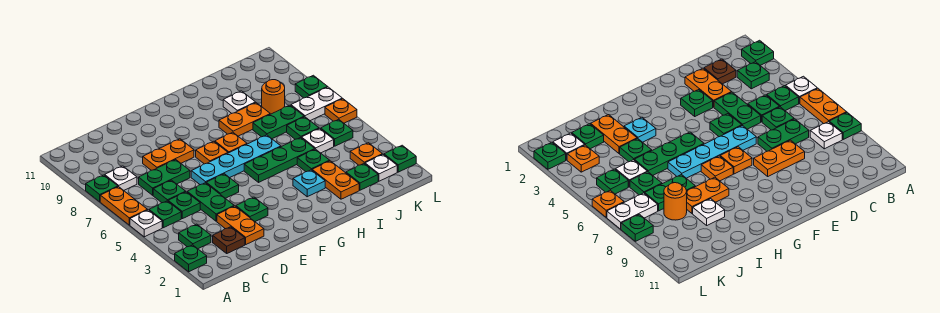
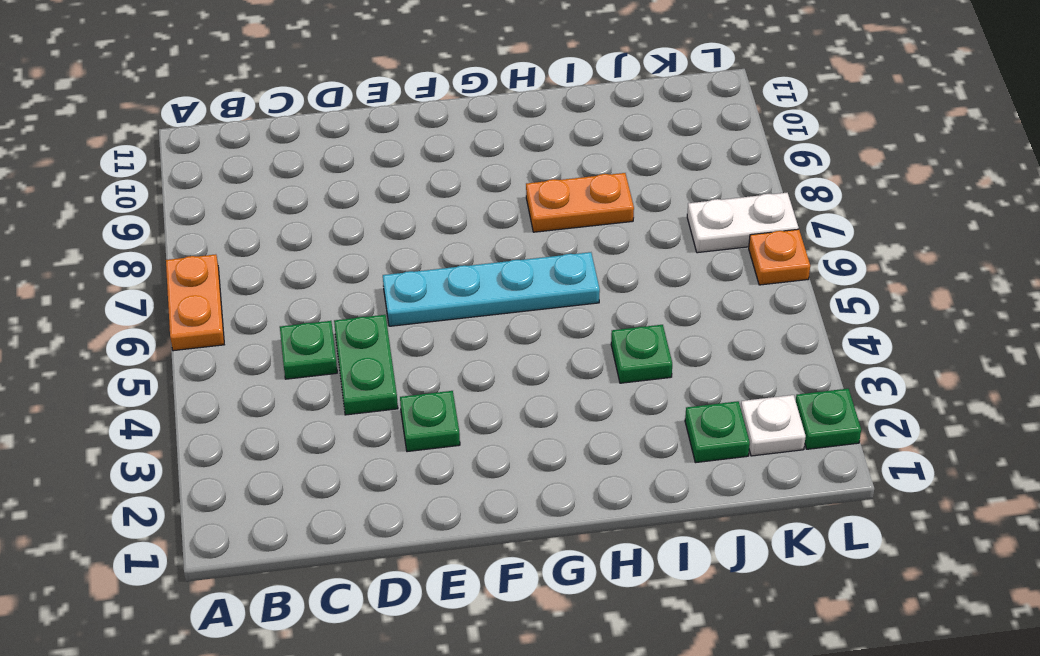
none -> green plate A2 level 1
none -> white plate A5 level 1
none -> green plate A8 level 1
none -> green plate B3 level 1

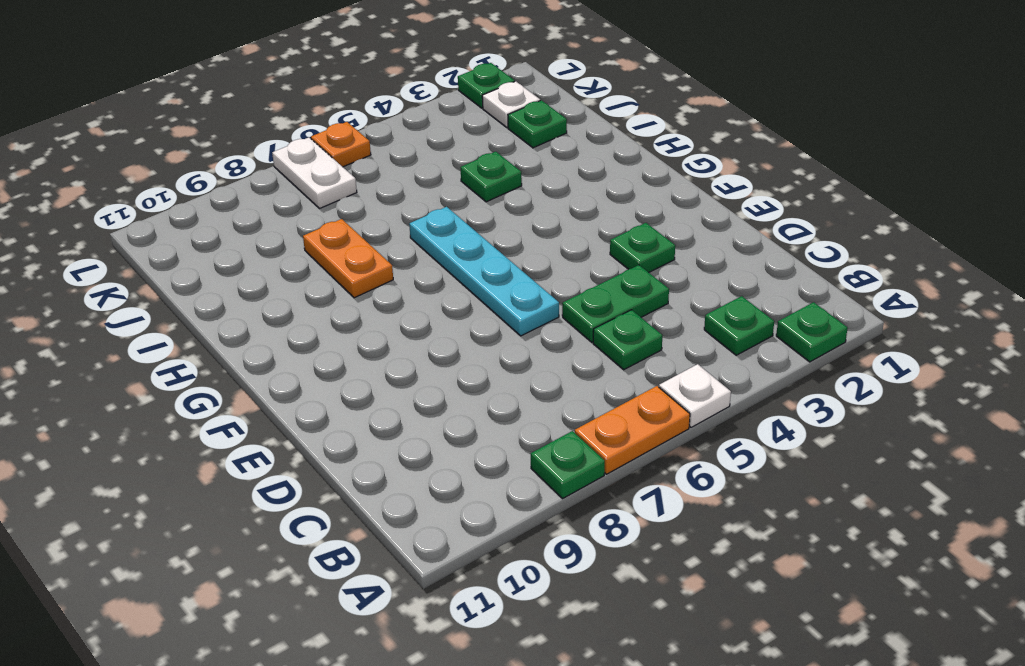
none -> green plate B5 level 1
none -> white plate B8 level 1
none -> brown plate C2 level 1
none -> green plate C6 level 1

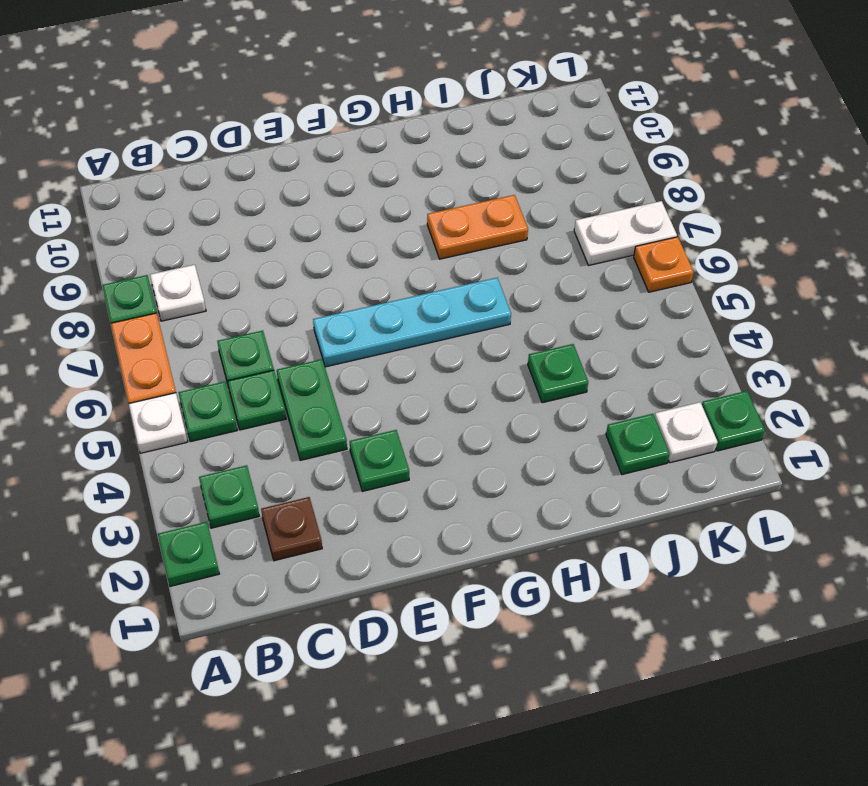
none -> green plate C7:D7 level 1
none -> orange plate D2:D3 level 1
none -> orange plate D8:E8 level 1
none -> green plate E5 level 1

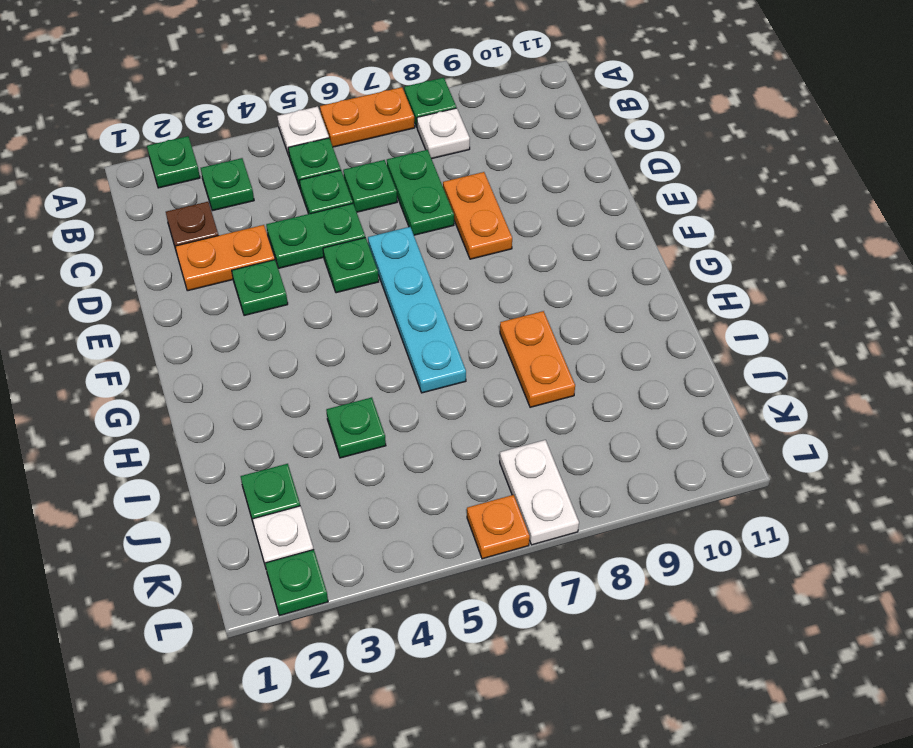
none -> orange plate F7 level 1
none -> green plate G5:I5 level 1
none -> orange plate G7 level 1
none -> cyan plate H3 level 1

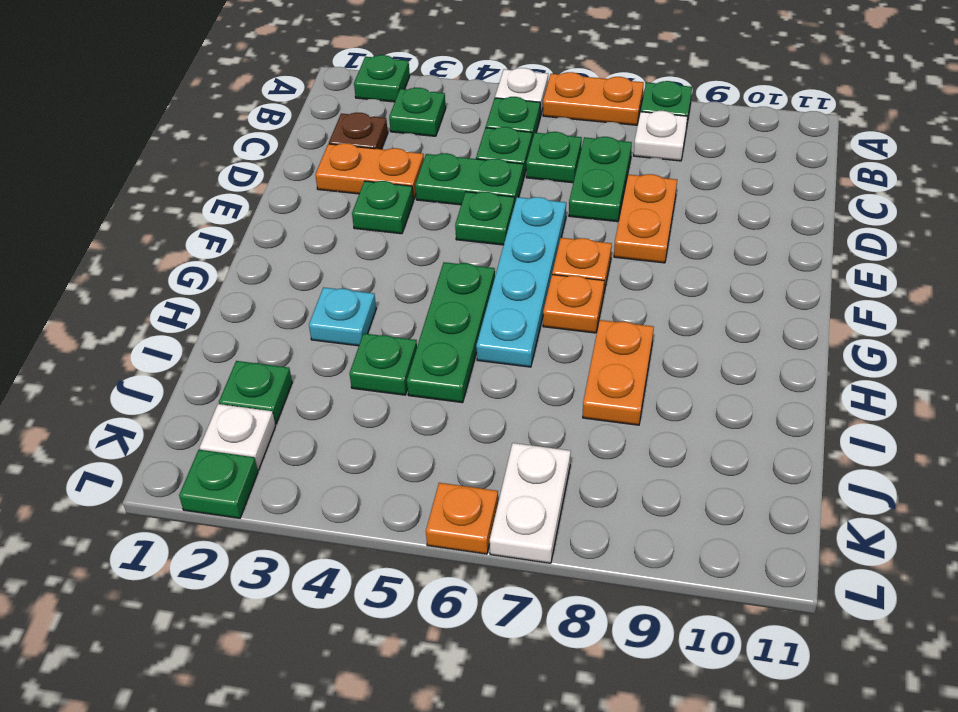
none -> orange plate I2:I3 level 1
none -> green plate I7:J7 level 1
none -> white plate I9 level 1
none -> white plate J5 level 1

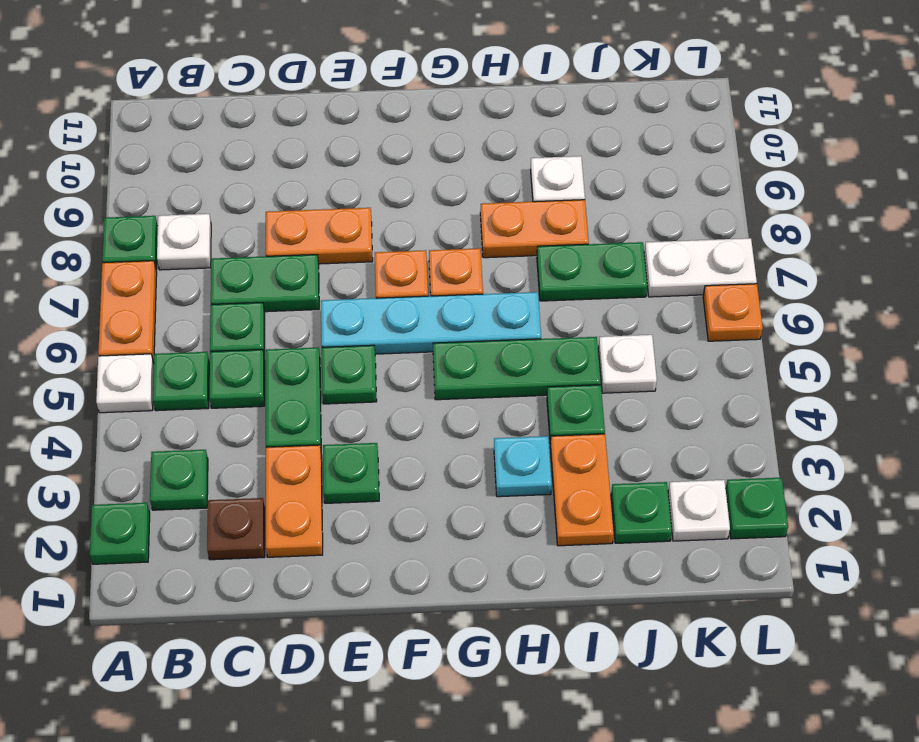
none -> green plate J6 level 1
none -> orange round brick J8 level 1
none -> orange plate K3 level 1
none -> green plate K5 level 1

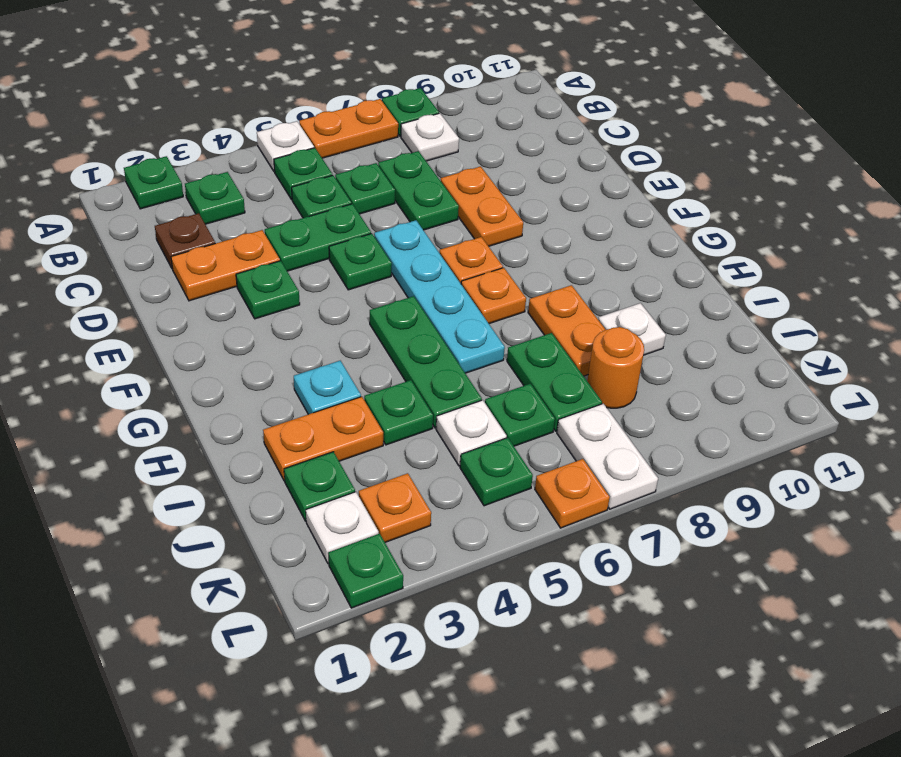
none -> green plate L8 level 1

